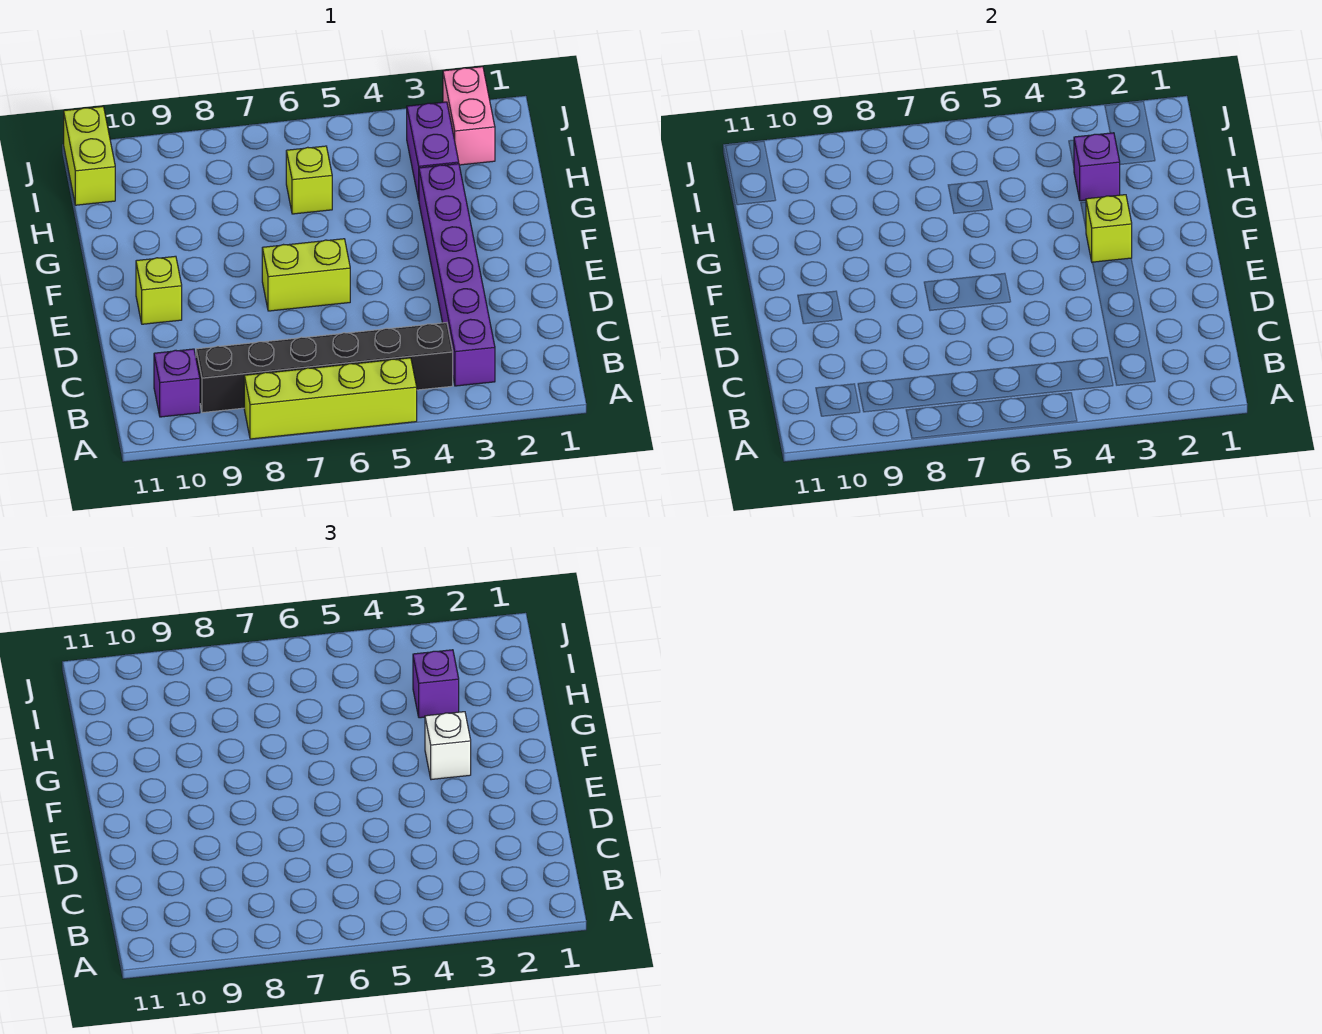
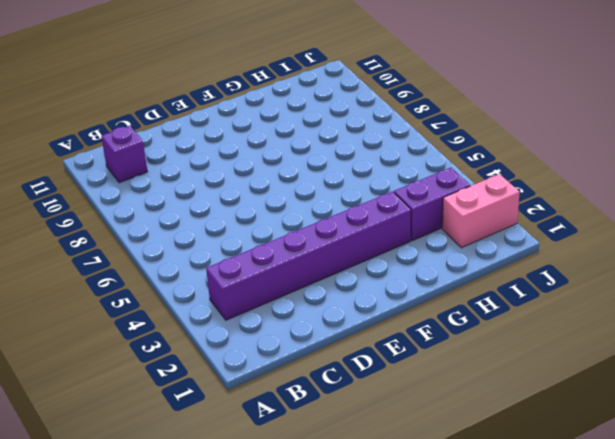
none -> lime brick A5:A8 level 1
none -> black brick B4:B9 level 1
none -> lime brick E6:E7 level 1

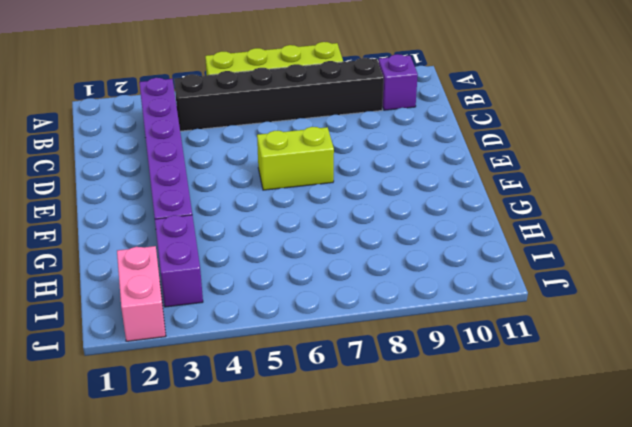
none -> lime brick E10 level 1
none -> lime brick H6 level 1
none -> lime brick I11:J11 level 1

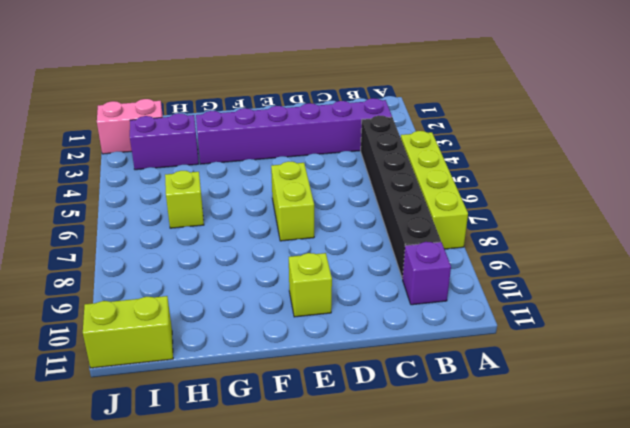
none -> lime brick F3 level 2
none -> purple brick H3 level 2
none -> white brick F3 level 3

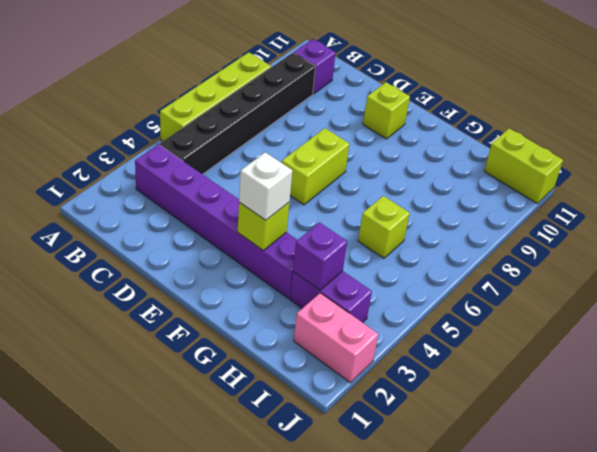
none -> purple brick H3 level 3

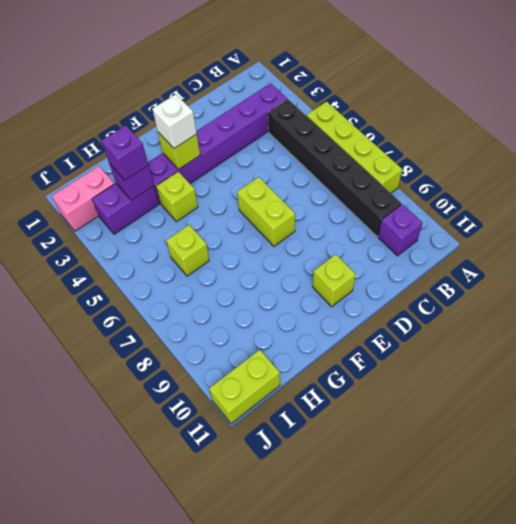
lime brick G4 level 1 -> none

